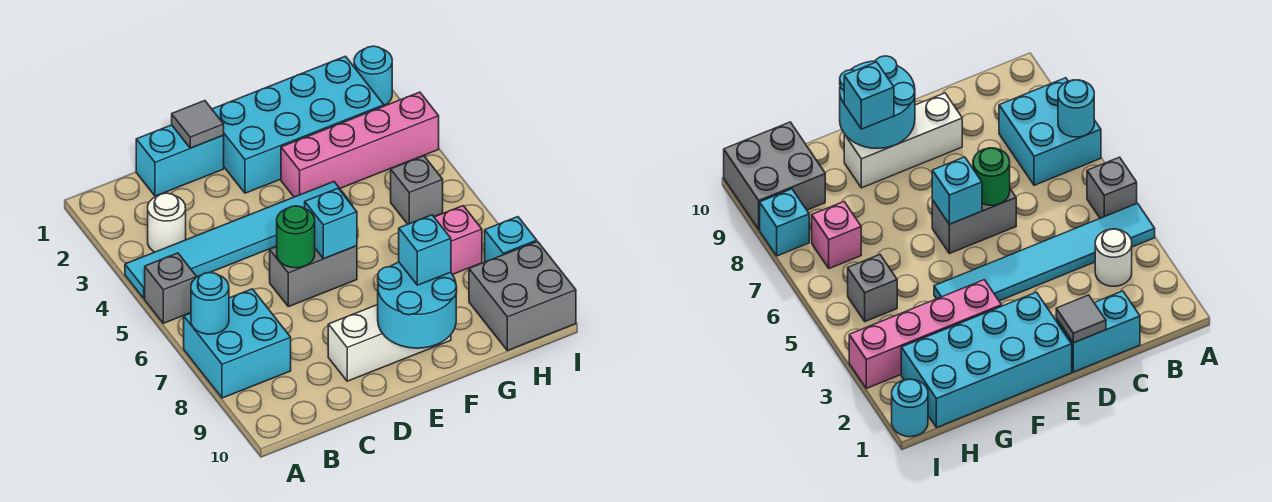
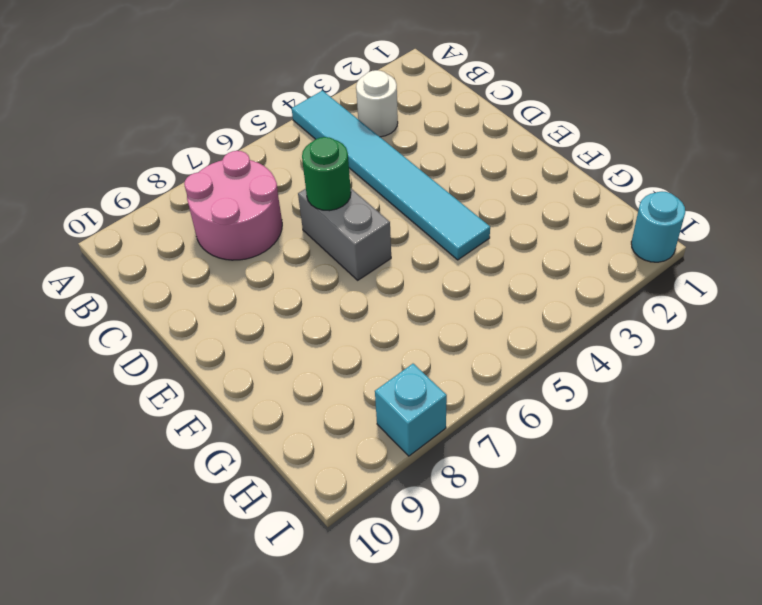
pink round brick B7:C8 level 1 -> cyan brick A7:B8 level 1
none -> grey brick A5 level 1
none -> cyan brick C1:D1 level 1
none -> white brick D9:F9 level 1

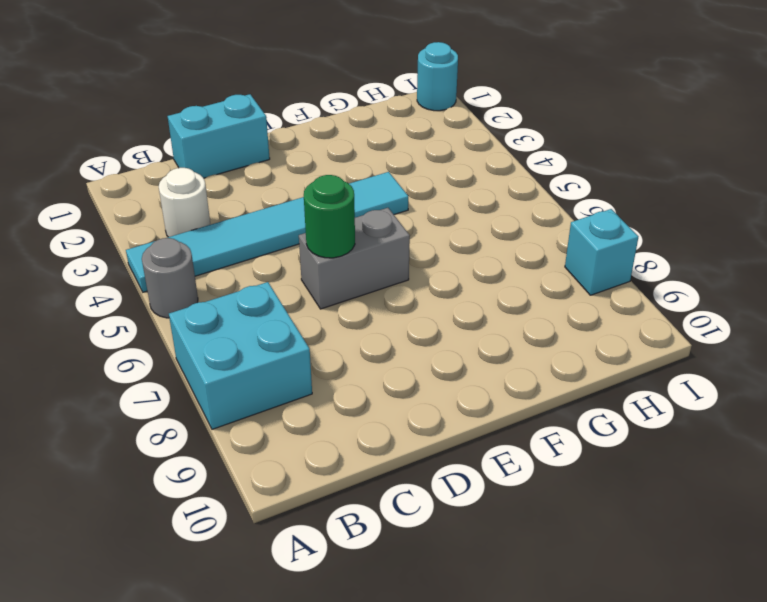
grey round brick A5 level 1 -> grey brick A5 level 1
none -> white brick D9:F9 level 1
none -> cyan brick E1:H2 level 1
none -> pink brick F3:I3 level 1

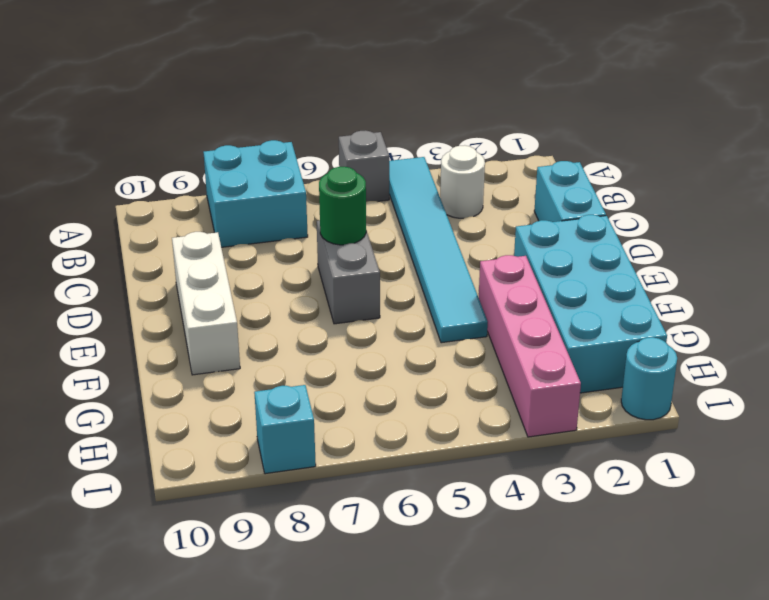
none -> grey brick H5 level 1
none -> pink brick H7 level 1
none -> grey brick H9:I10 level 1

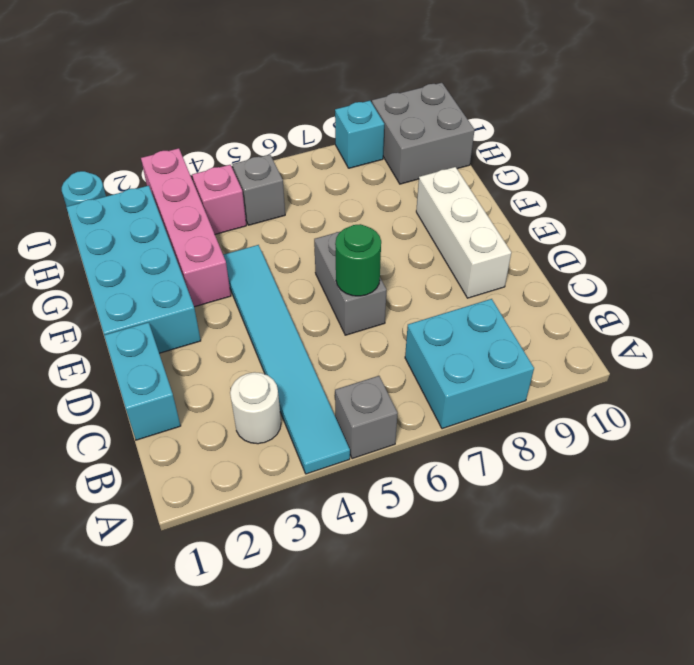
pink brick H4 level 1 -> pink brick H7 level 1
none -> cyan round brick A7 level 2
none -> grey tile D1 level 2
none -> cyan brick E6 level 2

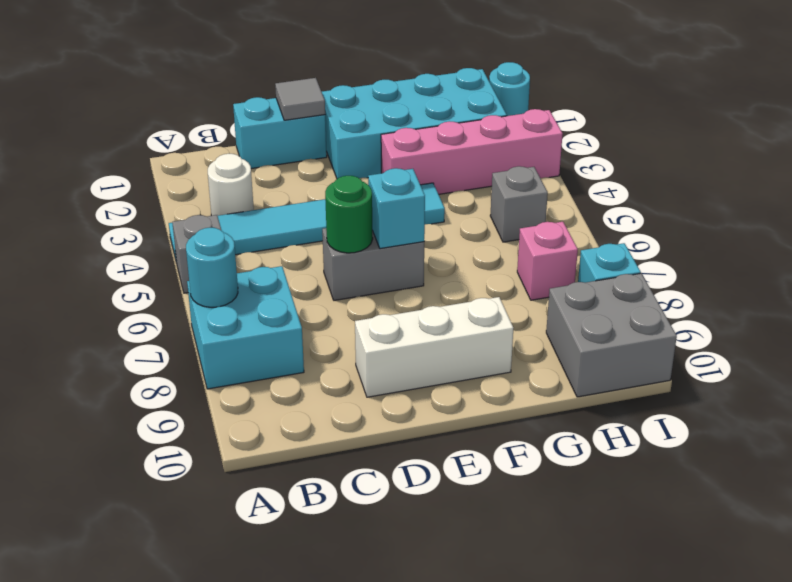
none -> cyan round brick E9:F10 level 2
none -> cyan brick F9 level 3

